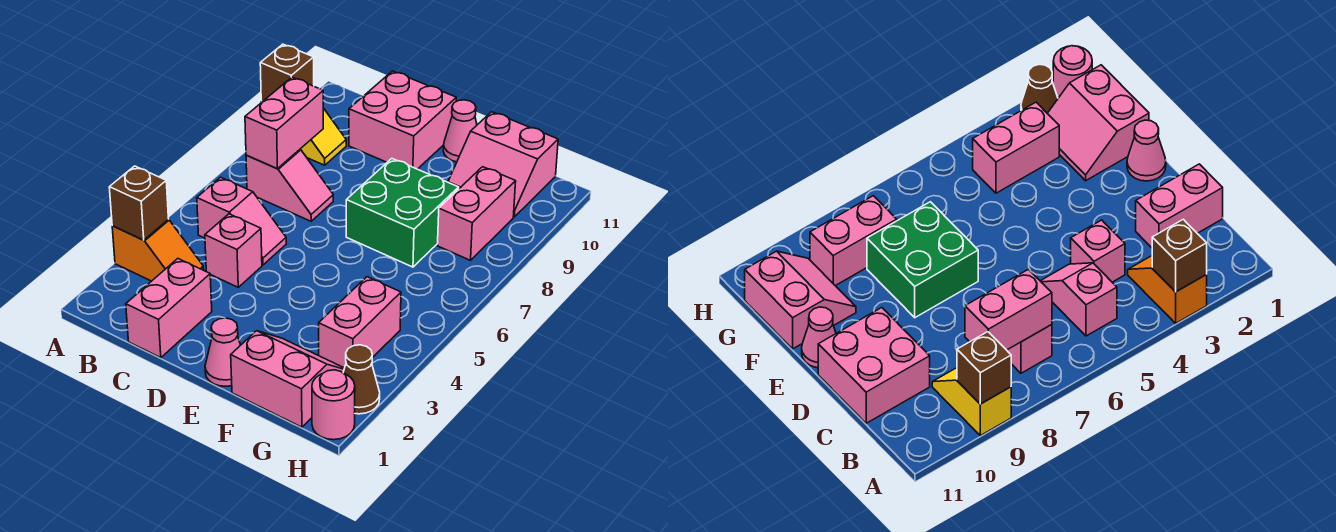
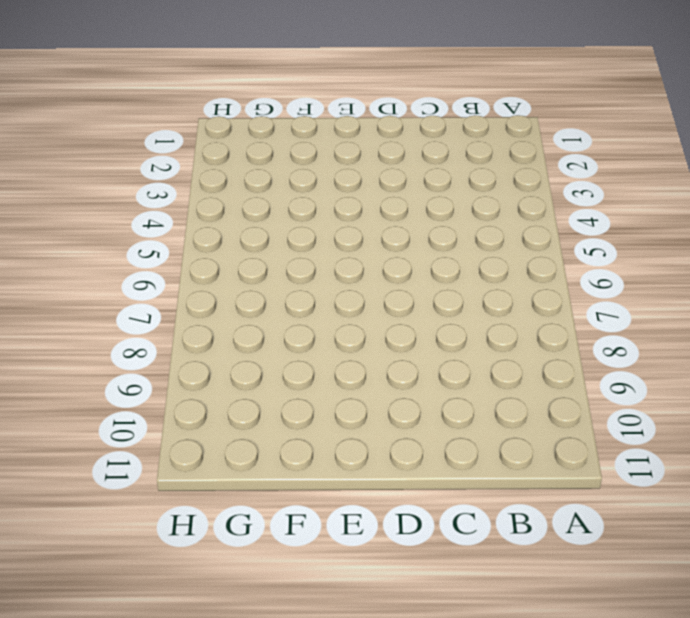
none -> orange slope A3:B3 level 1 top A
none -> yellow slope A9:B9 level 1 top A
none -> pink slope B5:C5 level 1 top B

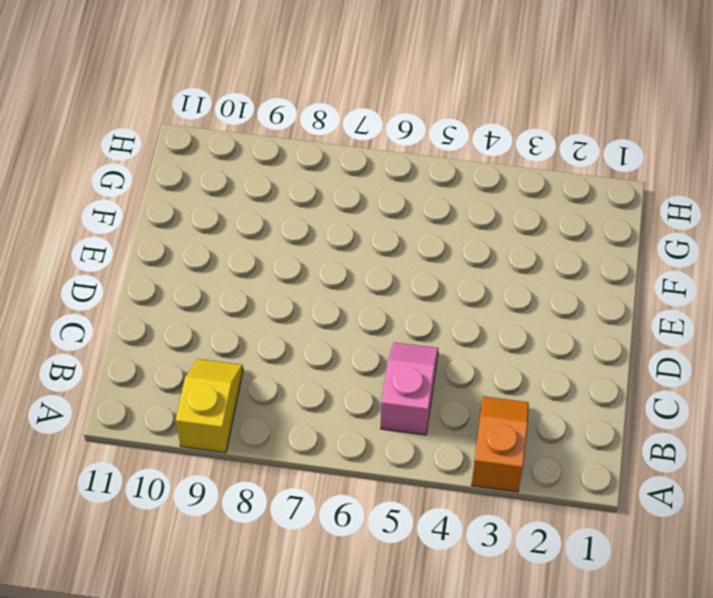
none -> pink slope B7:C7 level 1 top B
none -> pink brick C1:C2 level 1
none -> pink brick C4 level 1

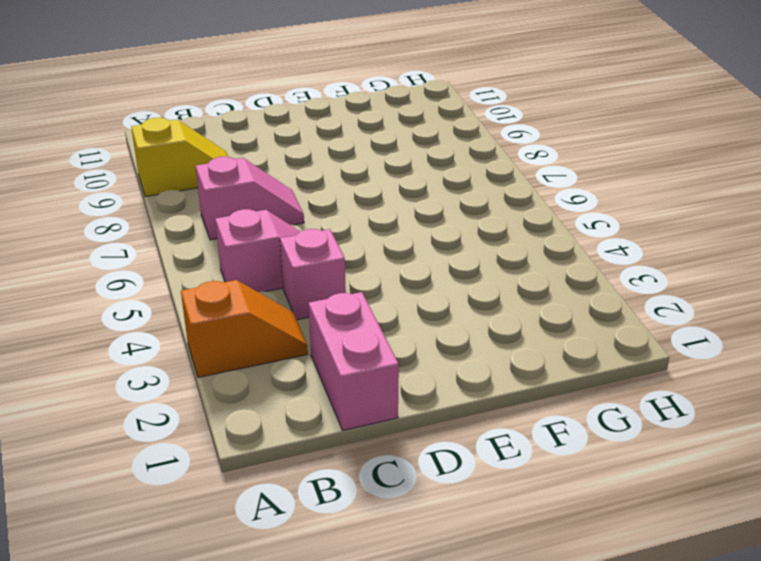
none -> pink brick C10:D11 level 1
none -> pink cone E1 level 1
none -> green brick E7:F8 level 1

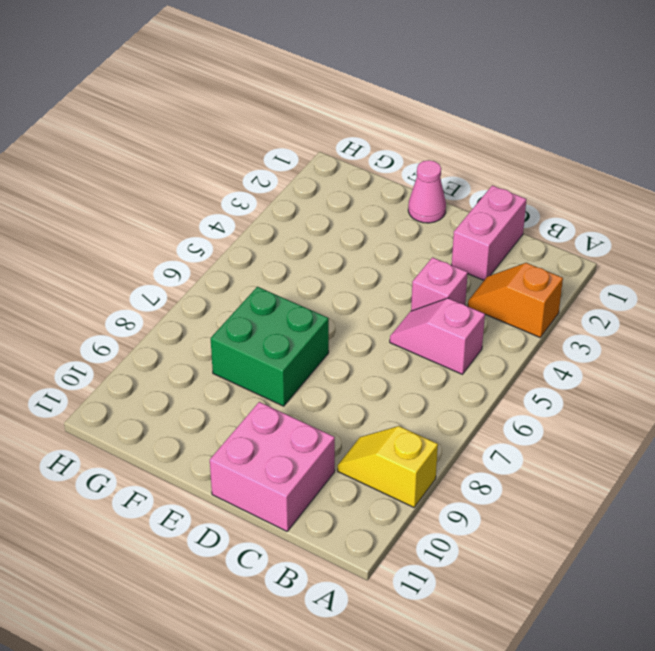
none -> pink slope B7:C7 level 1 top B
none -> pink cone E11 level 1
none -> pink slope F1:G2 level 1 top 1

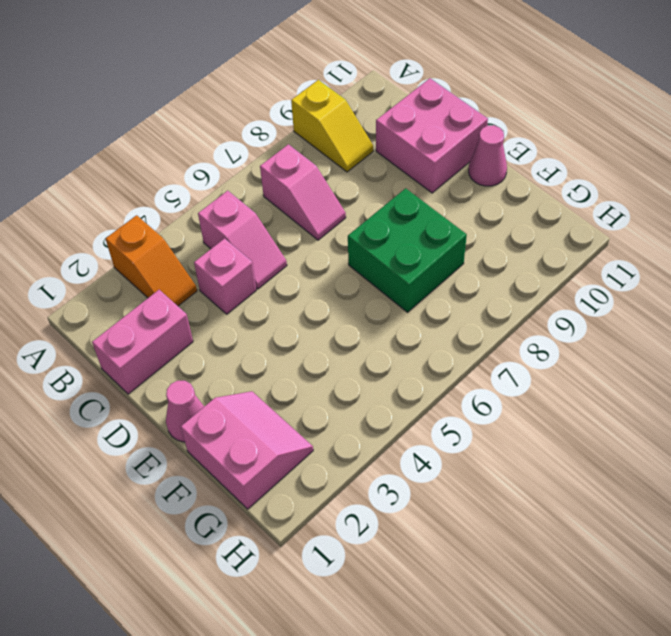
none -> pink slope F10:G11 level 1 top 11
none -> pink brick G3:G4 level 1
none -> pink brick G8:G9 level 1

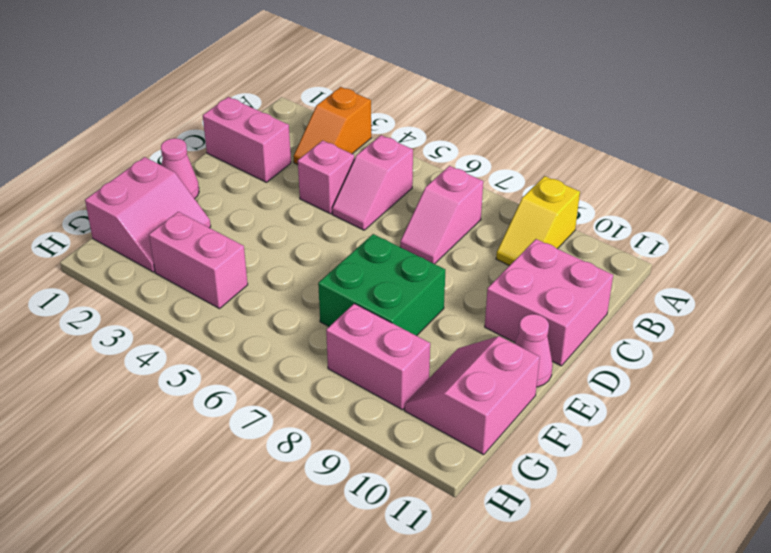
none -> pink round brick H1 level 1
none -> brown cone H2 level 1
none -> brown brick A3 level 2

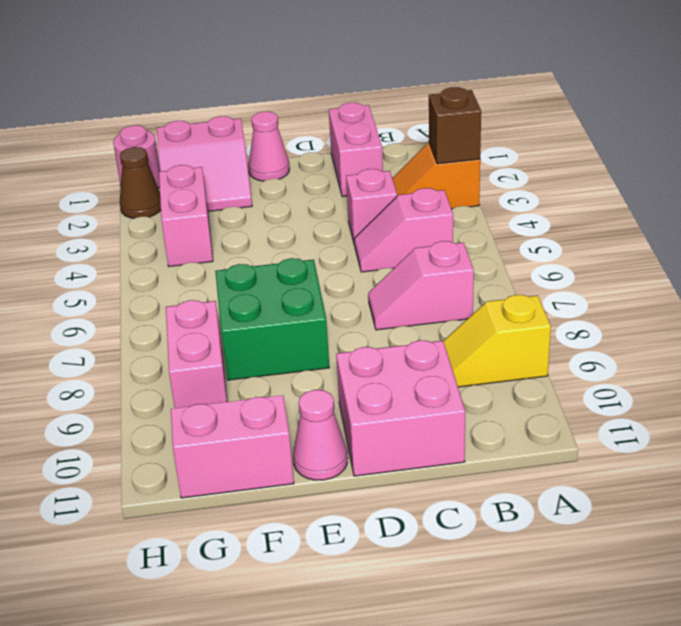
none -> brown brick A9 level 2
none -> pink brick B7:B8 level 2

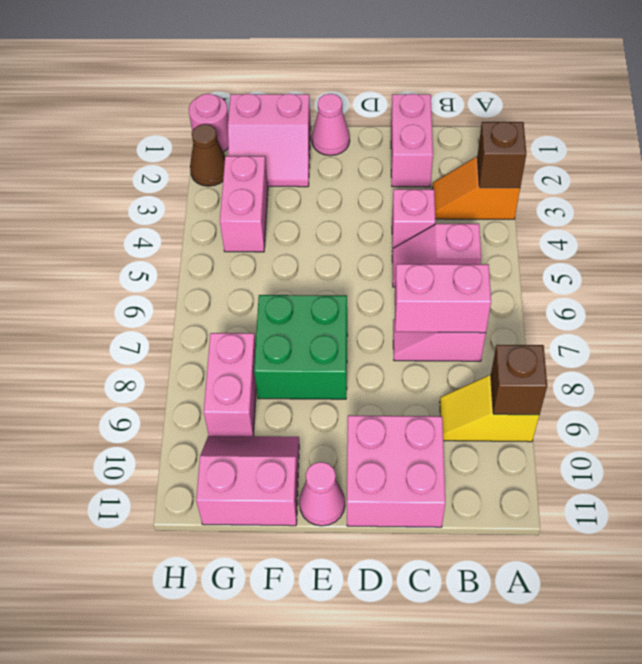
pink brick B7:C7 level 2 -> pink brick B7:B8 level 2

